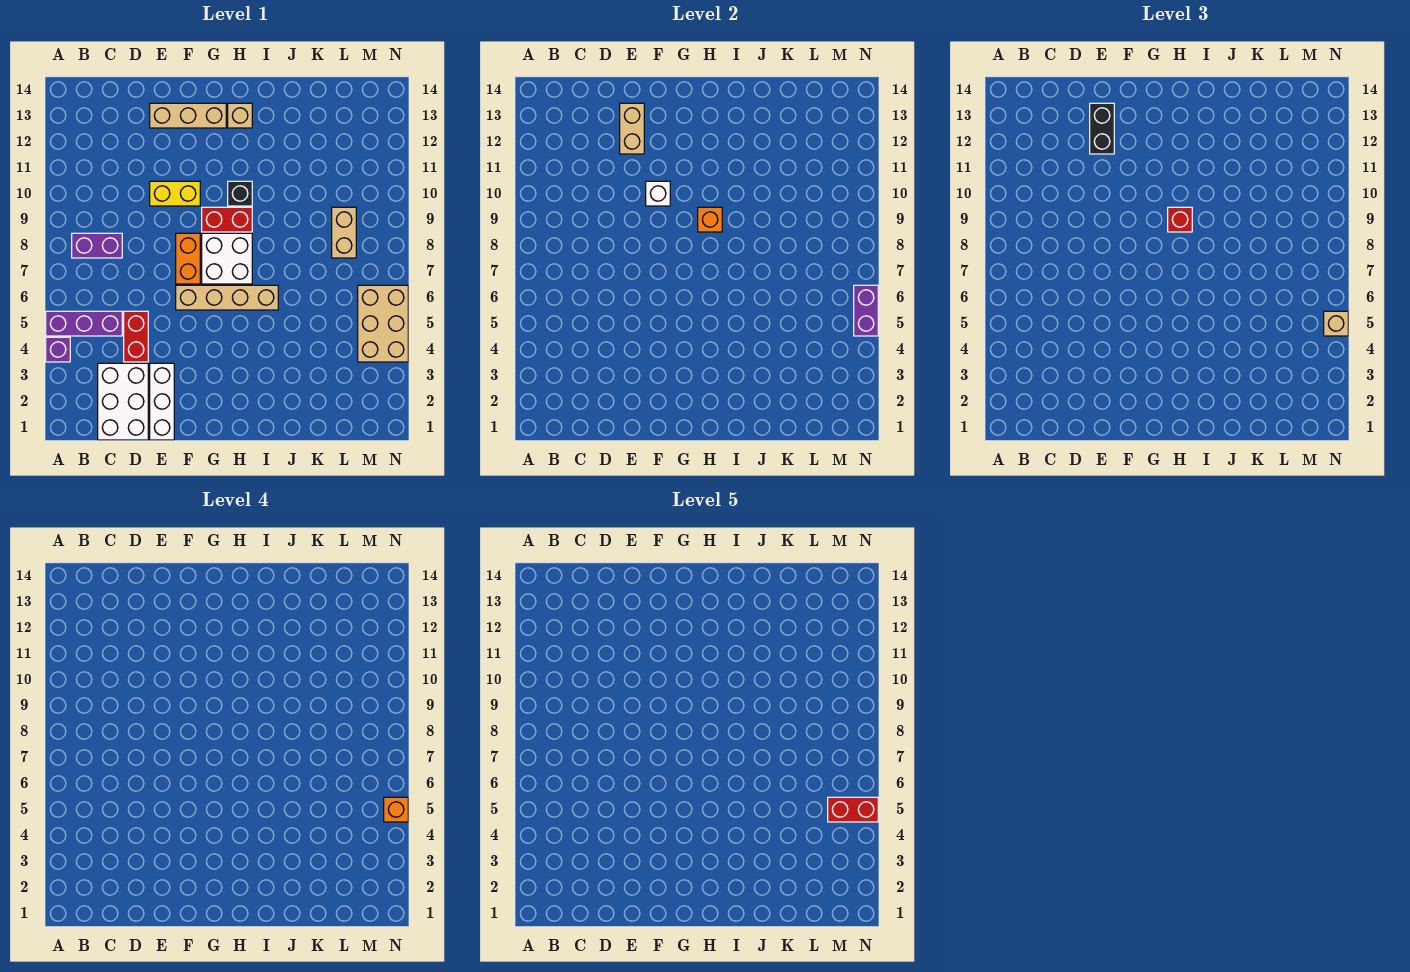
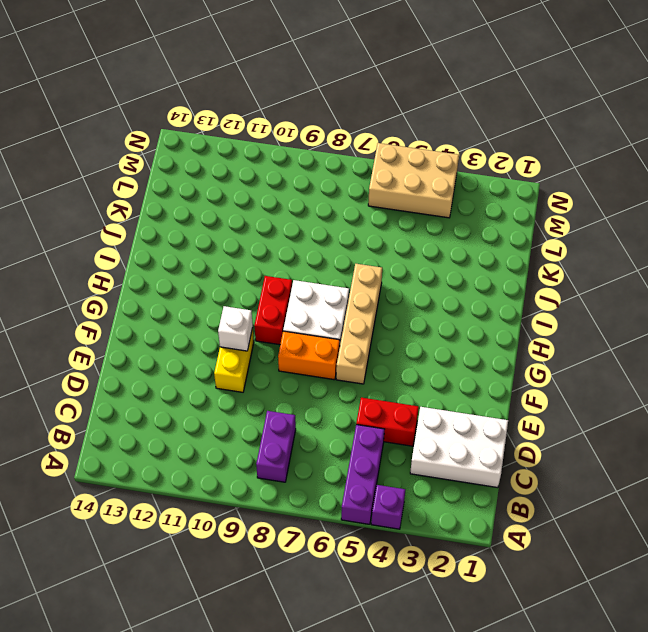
none -> white brick E1:E3 level 1
none -> tan brick E13:G13 level 1
none -> black brick H10 level 1

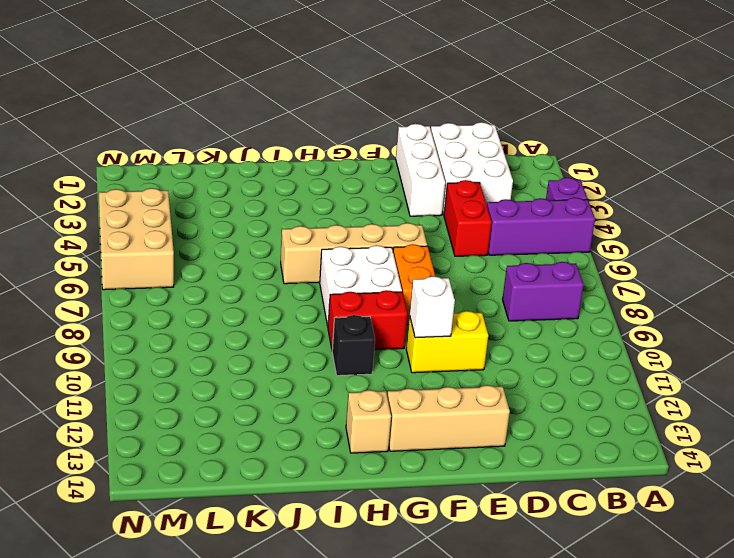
none -> tan brick L8:L9 level 1
none -> tan brick E12:E13 level 2
none -> orange brick H9 level 2

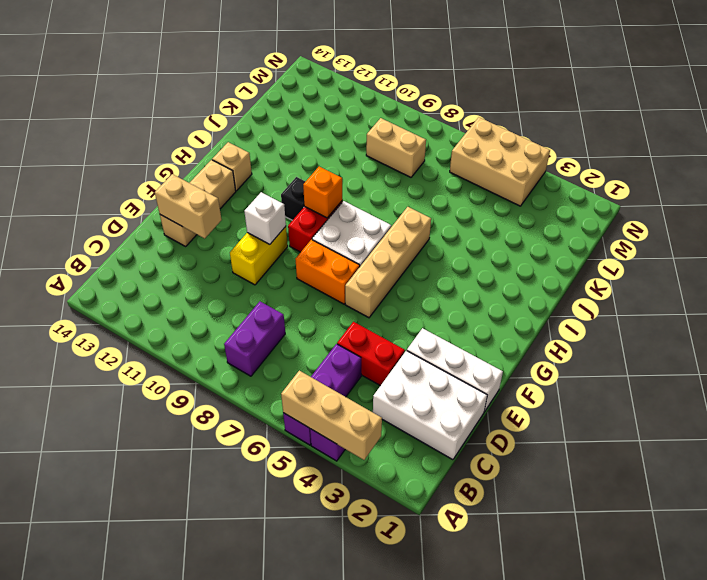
tan brick A3:A5 level 2 -> none
none -> purple brick N5:N6 level 2
none -> black brick E12:E13 level 3
none -> red brick H9 level 3

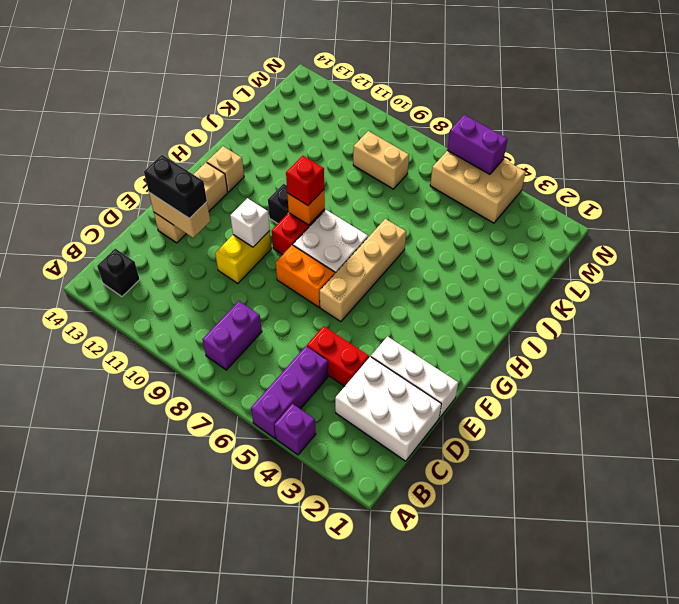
black brick B13 level 1 -> none
none -> tan brick N5 level 3
none -> orange brick N5 level 4
none -> red brick M5:N5 level 5

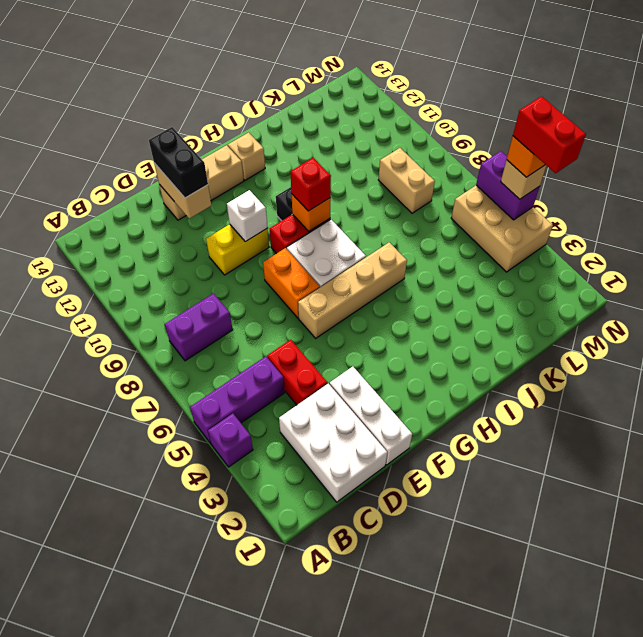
red brick N4:N5 level 5 -> red brick M5:N5 level 5

